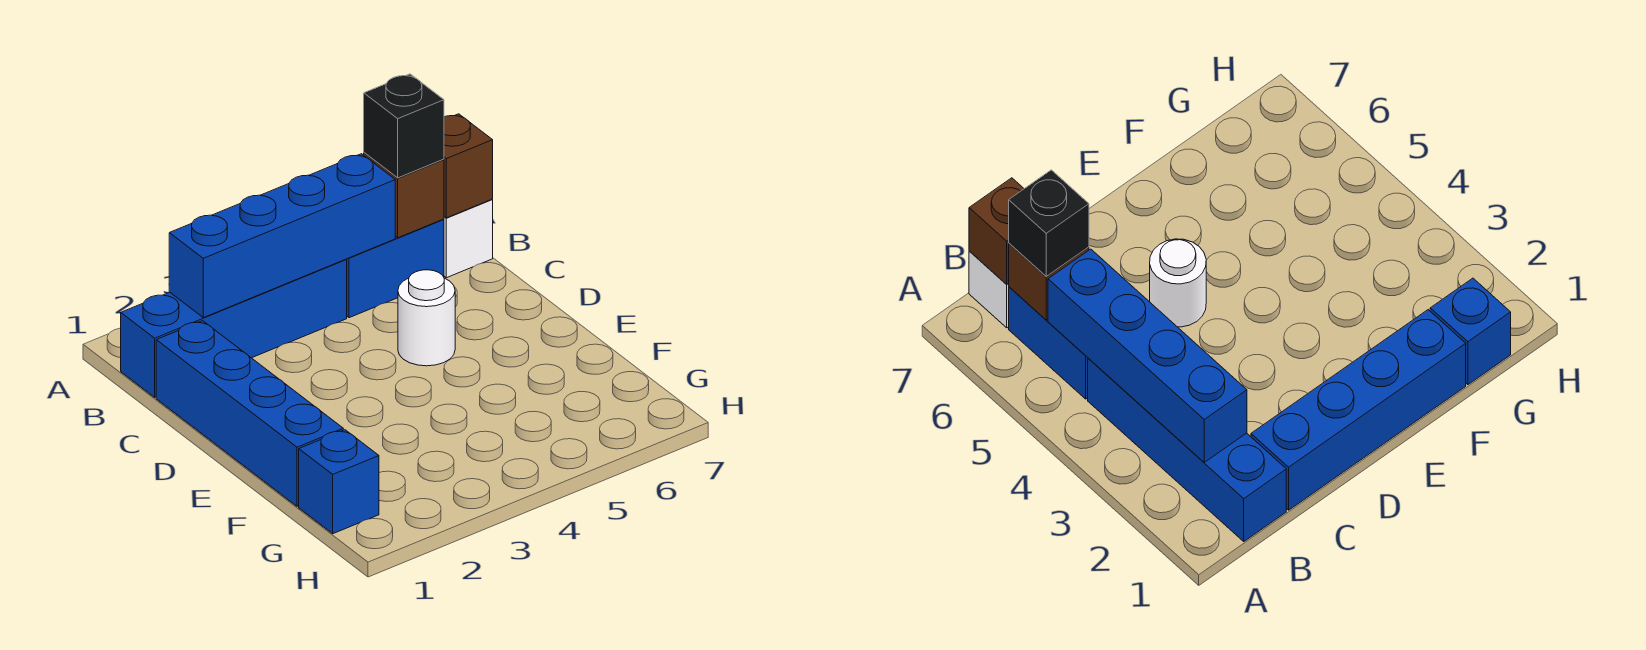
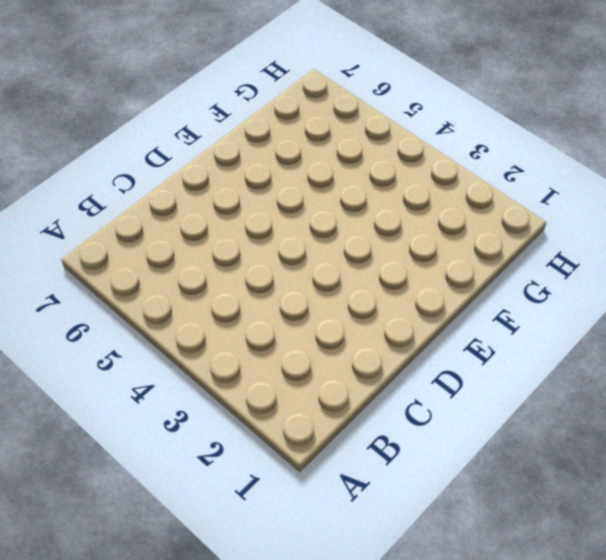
none -> blue brick B1:B4 level 1
none -> blue brick B5:B6 level 1

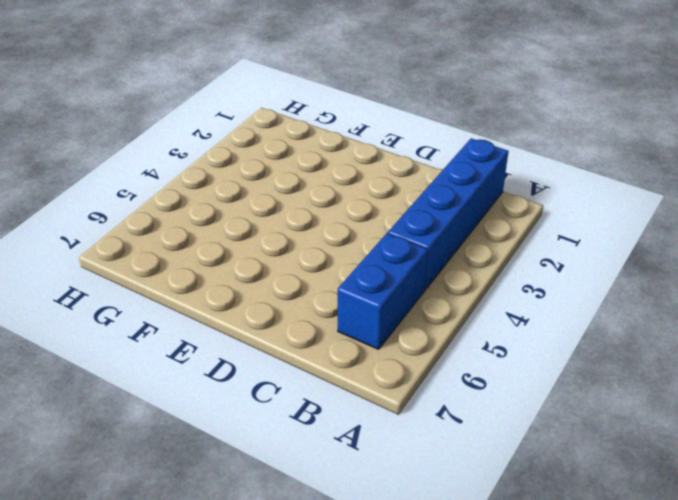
none -> white brick B7 level 1
none -> blue brick C1:F1 level 1

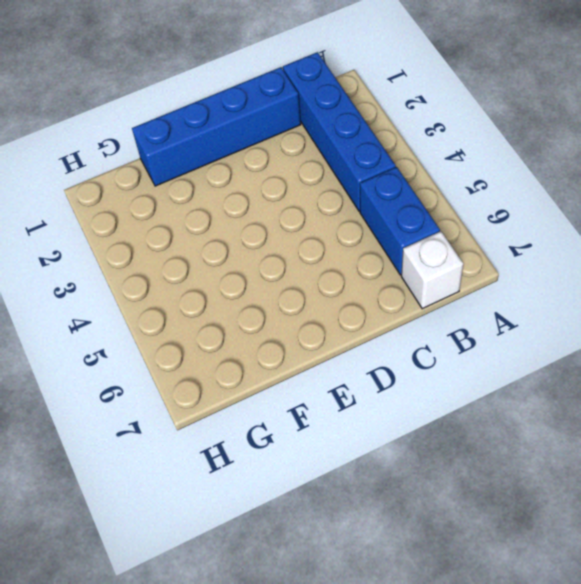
none -> white round brick D5 level 1
none -> blue brick G1 level 1

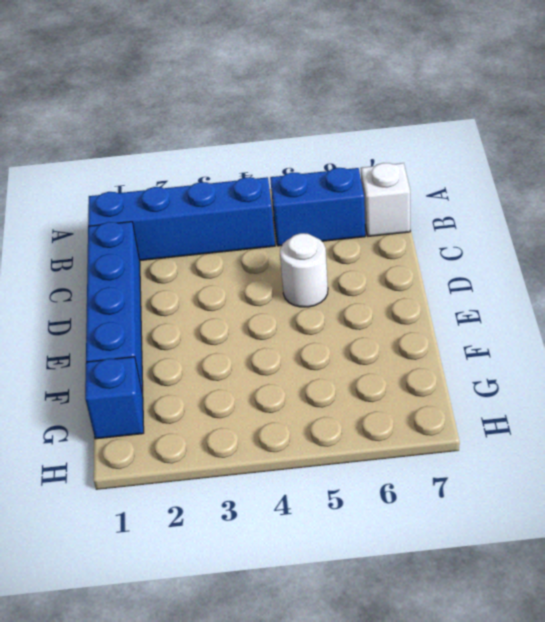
none -> blue brick B2:B5 level 2
none -> brown brick B6 level 2

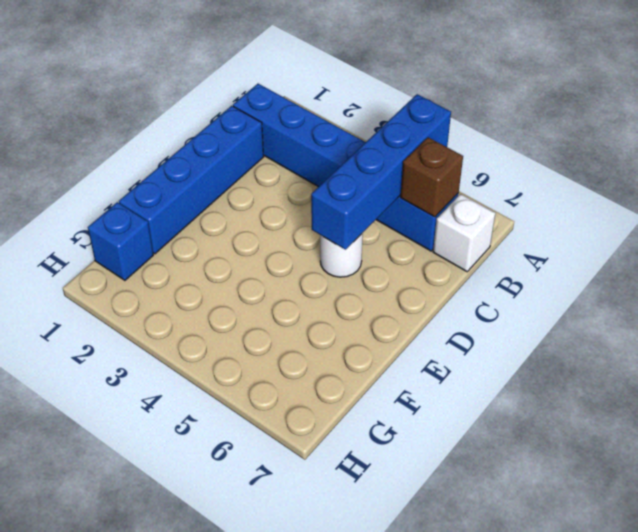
blue brick A5:D5 level 2 -> blue brick B2:B5 level 2
none -> brown brick B7 level 2
none -> black brick B6 level 3

